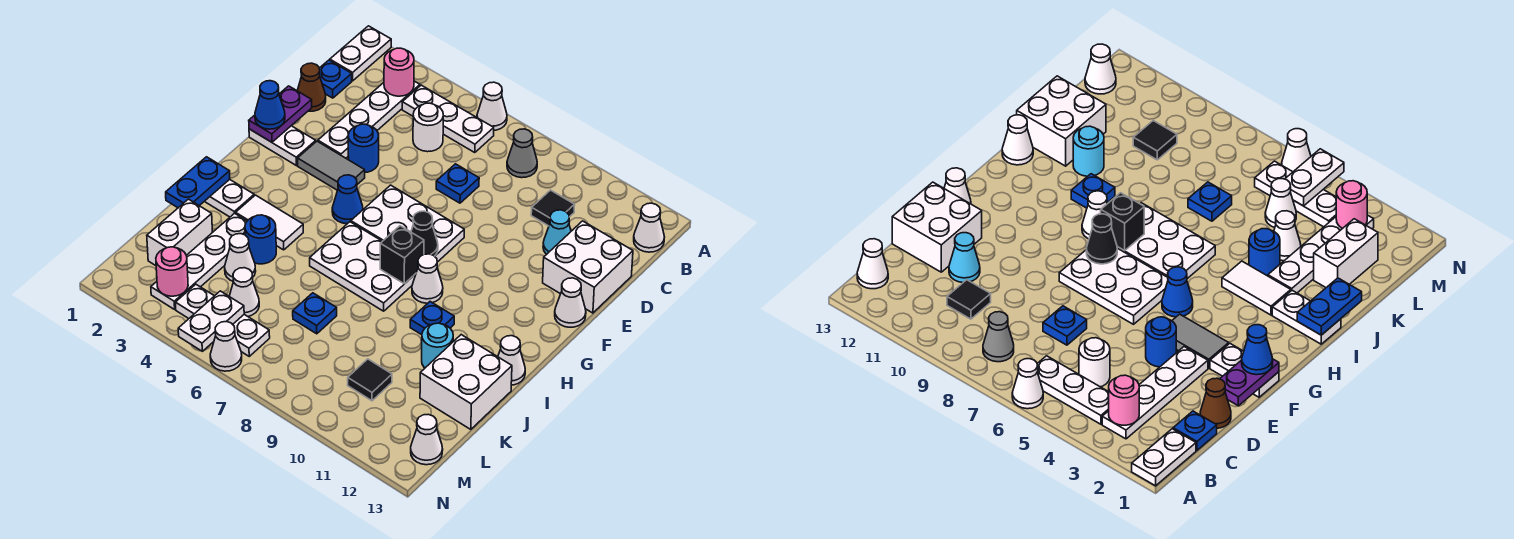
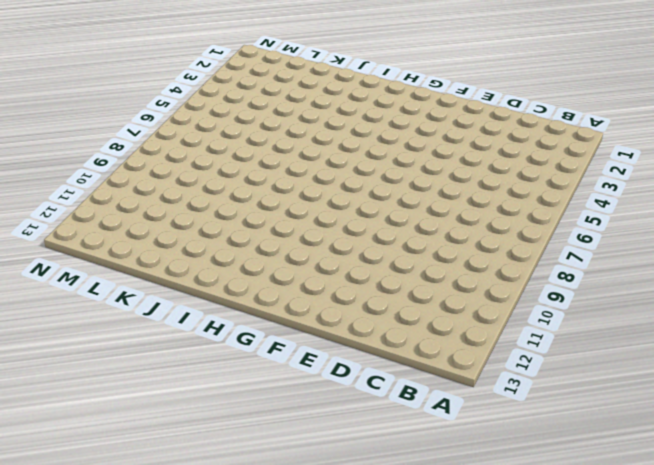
none -> white plate A1:B1 level 1
none -> white cone A6 level 1
none -> white plate B3:E3 level 1
none -> white plate B4:B6 level 1

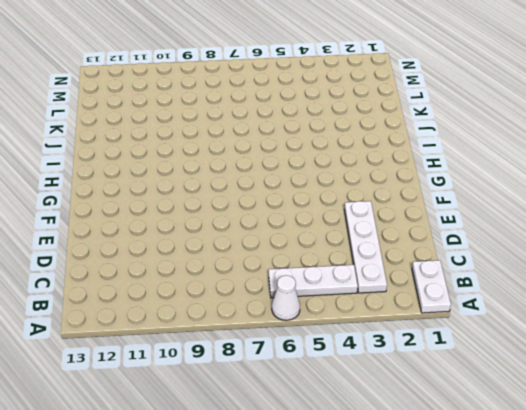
none -> grey cone B8 level 1
none -> white cone B13 level 1
none -> blue plate C1 level 1
none -> white round brick C5 level 1

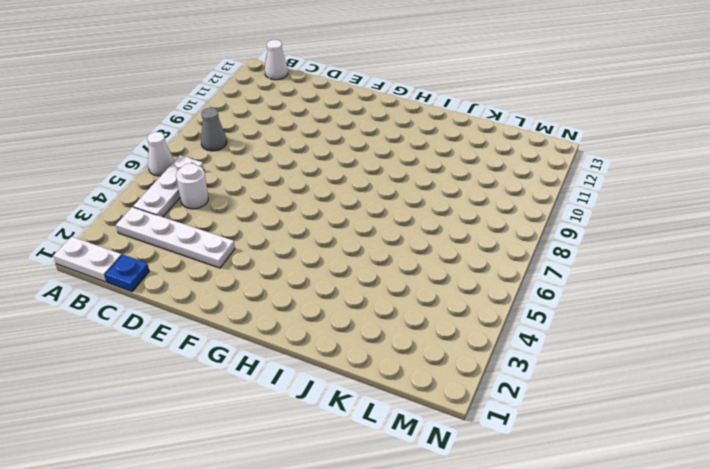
none -> black tile C10 level 1
none -> brown cone D1 level 1
none -> blue plate D7 level 1
none -> cyan cone D11 level 1

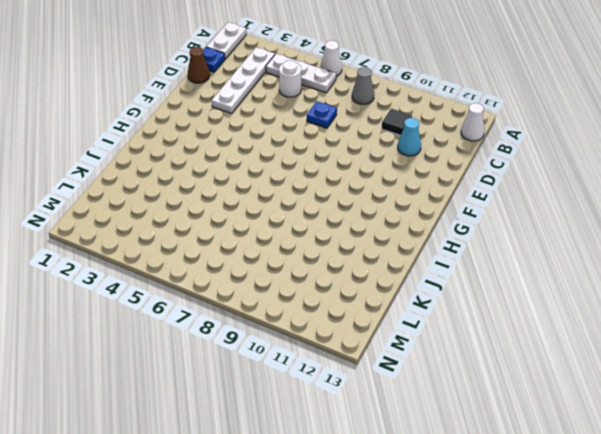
none -> white brick D12:E13 level 1
none -> blue round brick E4 level 1
none -> white plate F1:F2 level 1
none -> grey tile F3:F4 level 1

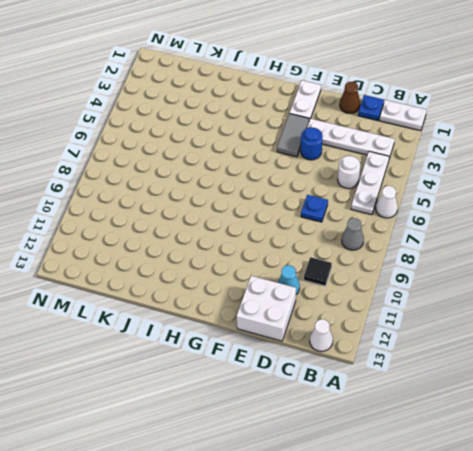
none -> white plate F6:G8 level 1
none -> white cone F13 level 1
none -> blue cone G5 level 1
none -> white plate H6:I8 level 1

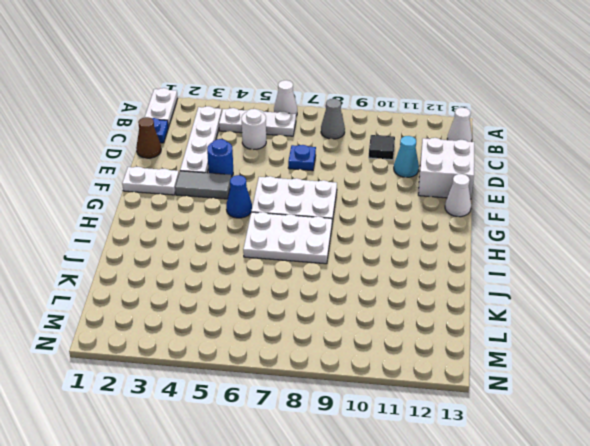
none -> white cone H9 level 1
none -> white plate I1:I2 level 1
none -> white tile I3:I4 level 1
none -> blue plate I10 level 1

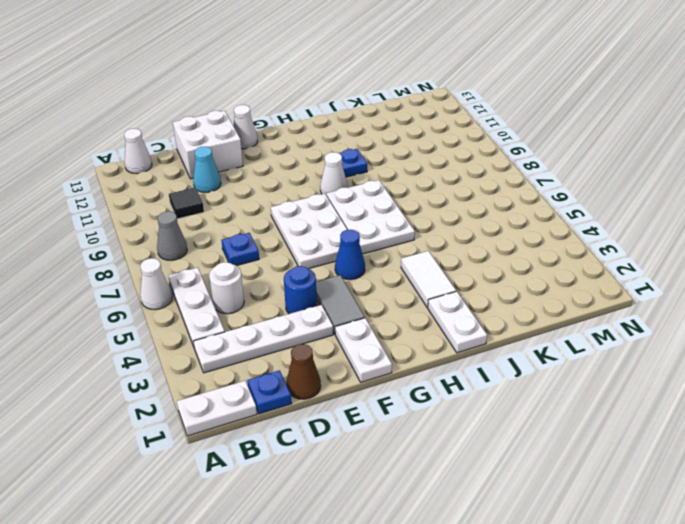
none -> white cone I13 level 1
none -> white plate J3:M3 level 1
none -> blue round brick J4 level 1
none -> cyan round brick J11 level 1

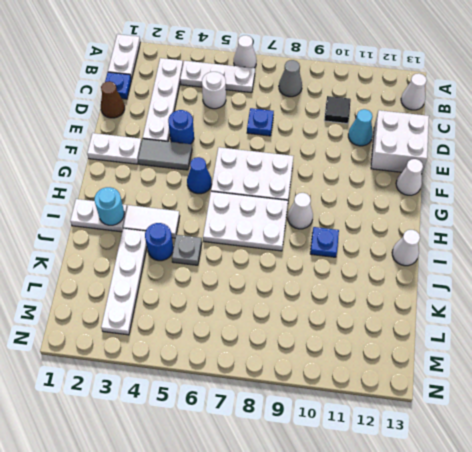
cyan round brick I2 level 2 -> cyan round brick J11 level 1
grey plate J5 level 1 -> none
none -> white brick J12:K13 level 1
none -> white brick K2:L2 level 1
none -> white cone K4 level 1
none -> blue plate K7 level 1

